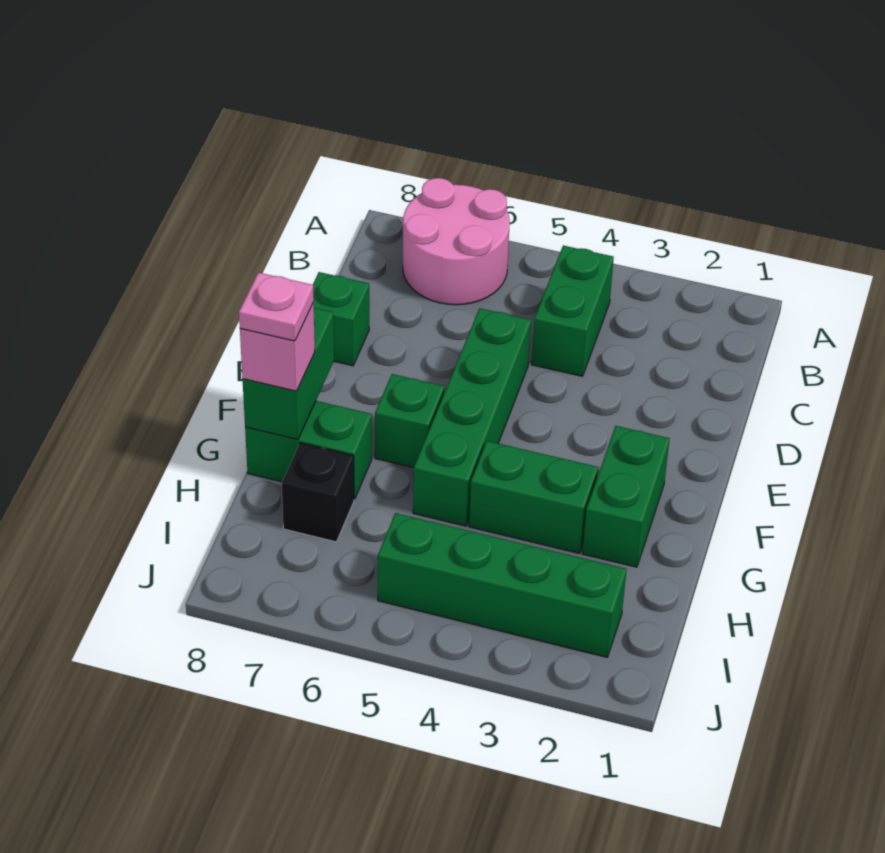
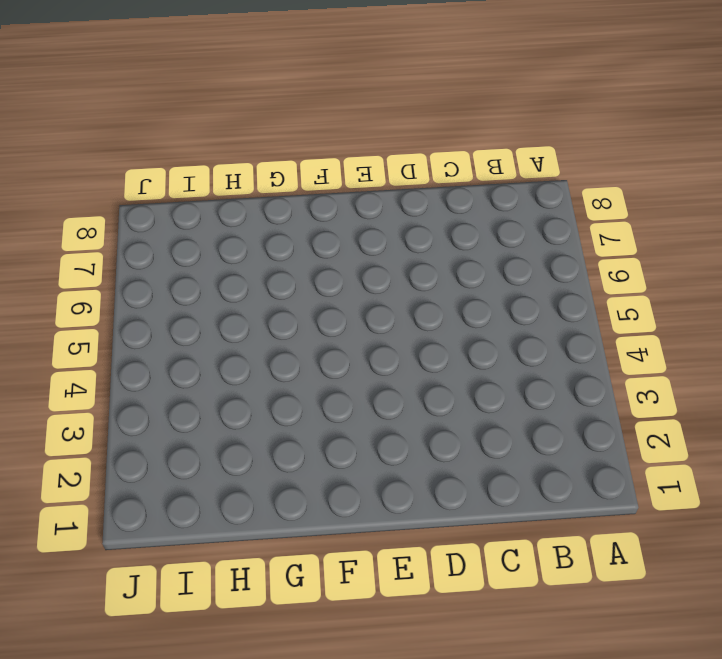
none -> pink round brick A6:B7 level 1
none -> green brick B4:C4 level 1
none -> green brick D5:G5 level 1

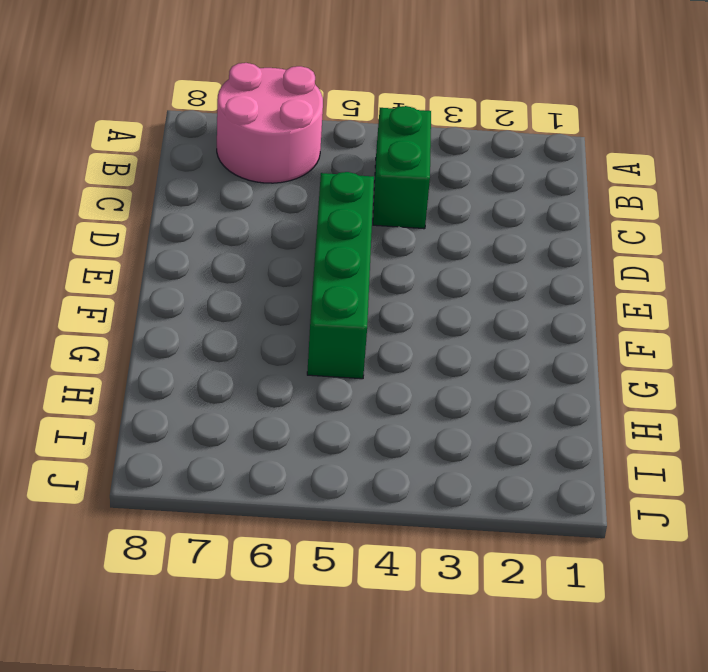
none -> green brick D8 level 1
none -> green brick F2:G2 level 1
none -> green brick F6 level 1

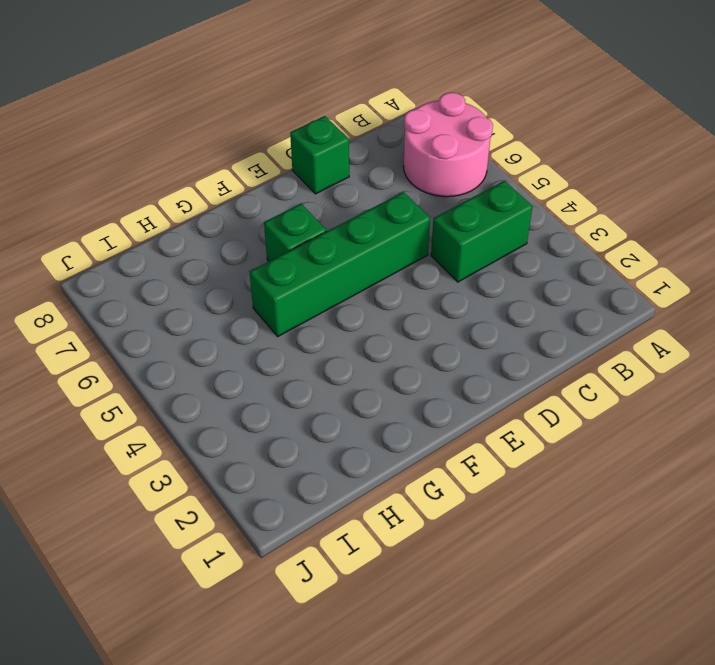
none -> green brick F2:G2 level 1
none -> green brick G3:G4 level 1
none -> green brick G7:G8 level 1

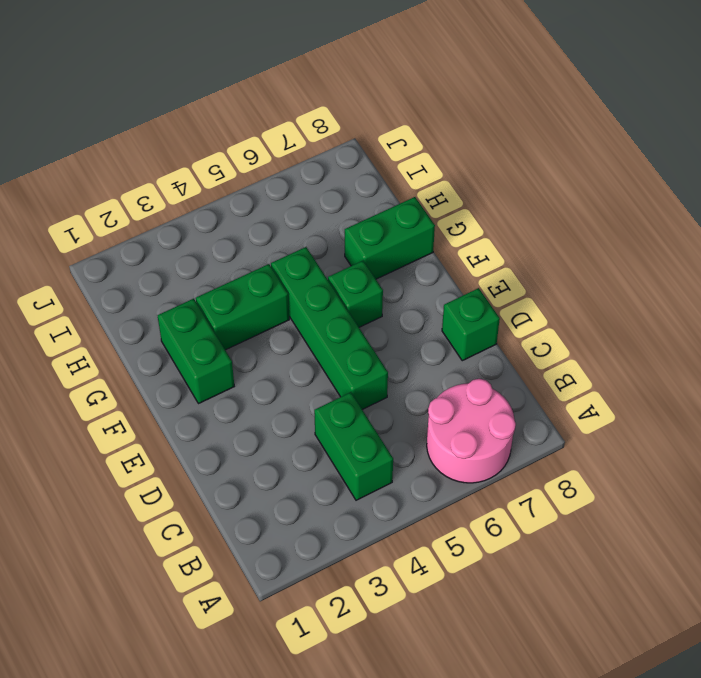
none -> black brick H7 level 1
none -> green brick I2:I5 level 1
none -> green brick F8:G8 level 2

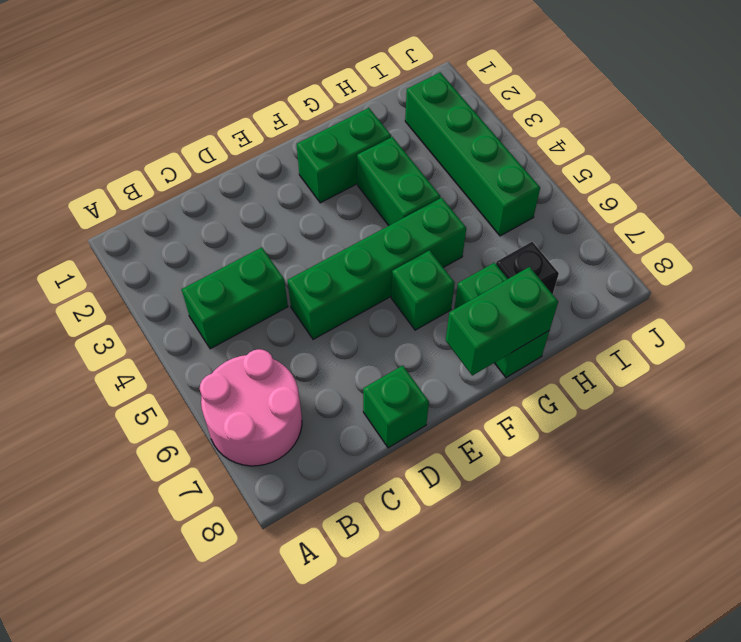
none -> pink brick G8 level 3
none -> pink plate G8 level 4

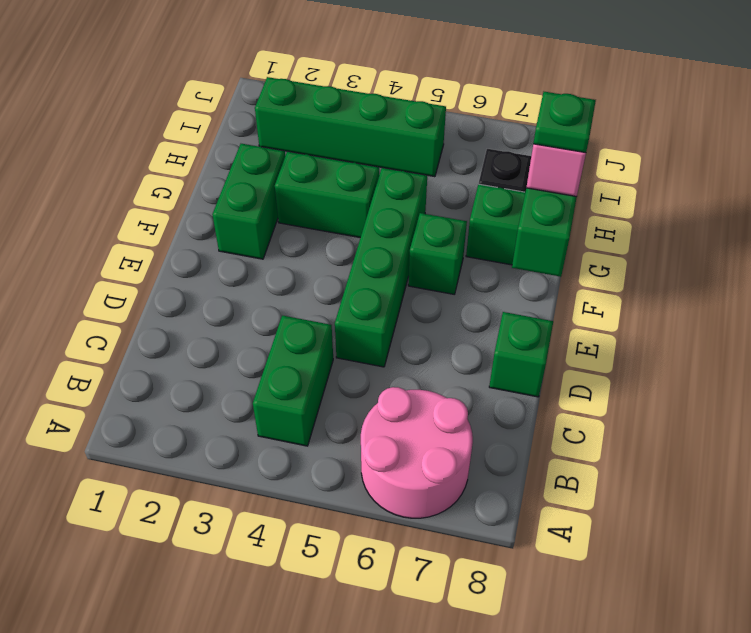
green plate G8 level 4 -> pink plate G8 level 4

